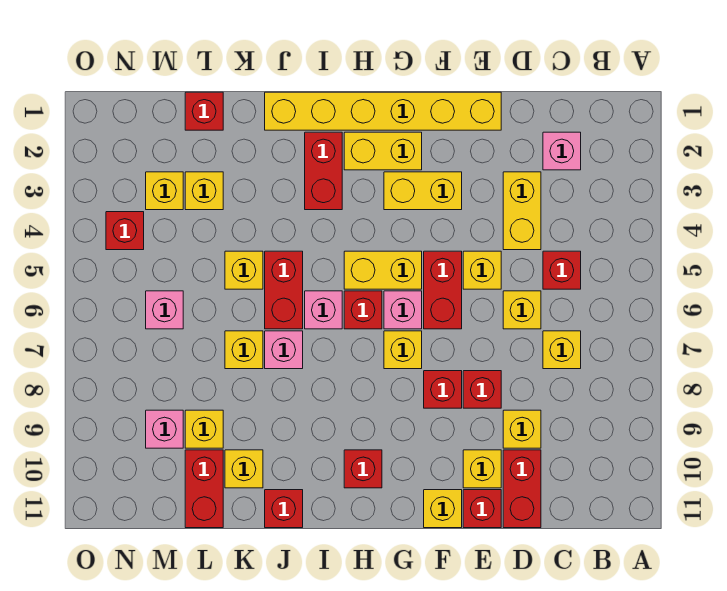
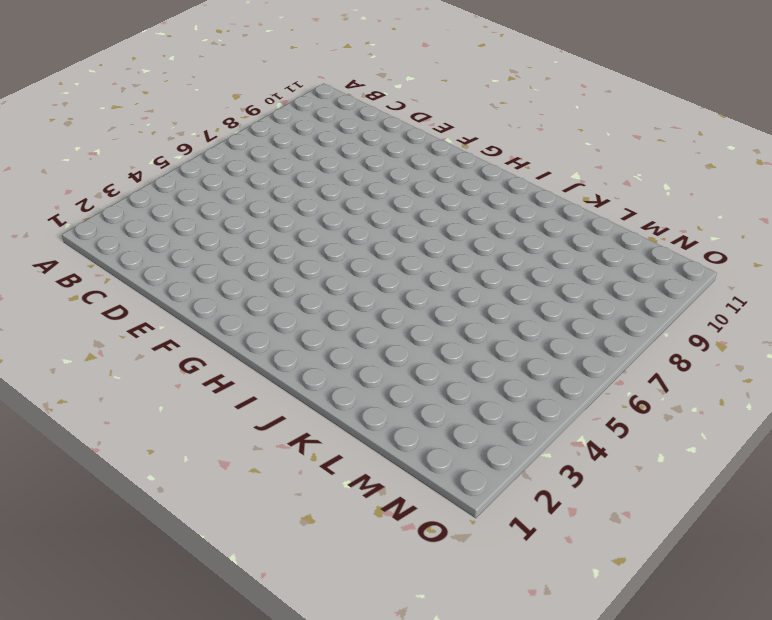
none -> pink brick C2 level 1
none -> red brick C5 level 1
none -> yellow brick C7 level 1
none -> yellow brick D3:D4 level 1

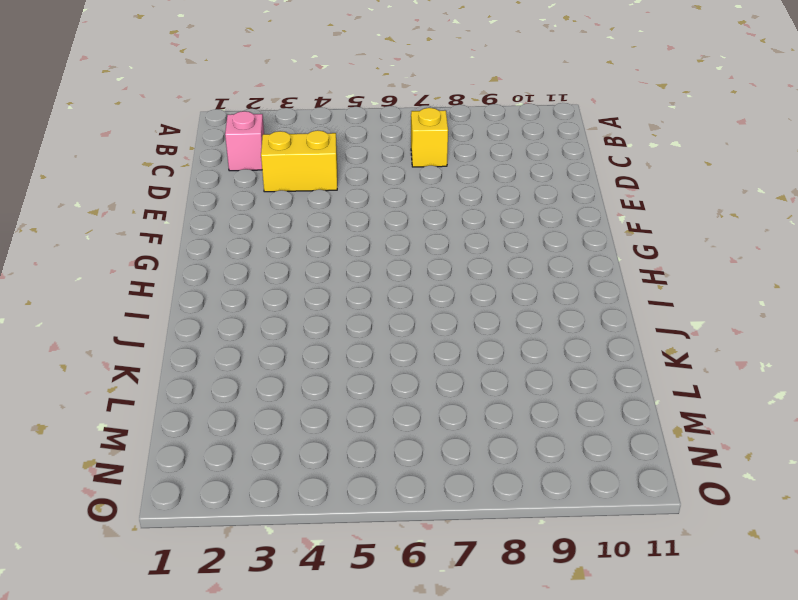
none -> red brick C5 level 1
none -> yellow brick D6 level 1
none -> yellow brick D9 level 1
none -> red brick D10:D11 level 1

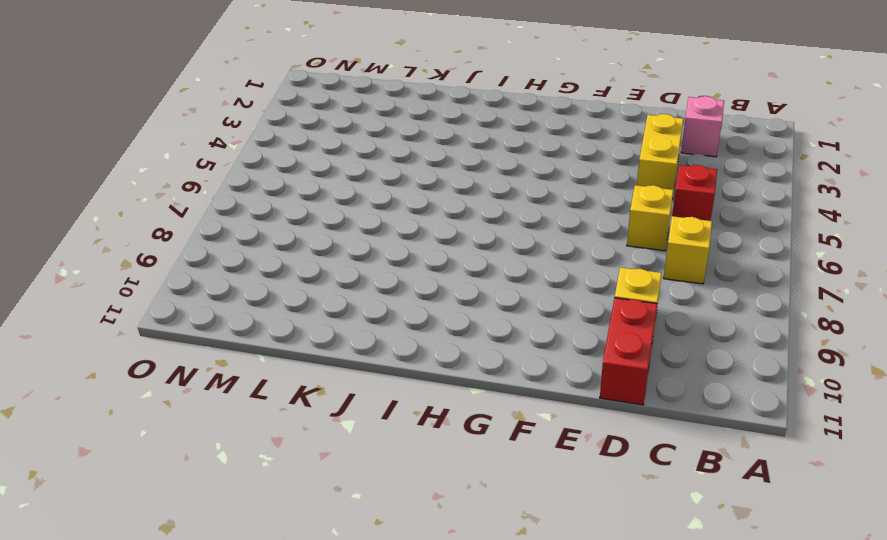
none -> yellow brick E1:J1 level 1
none -> yellow brick E5 level 1
none -> red brick E8 level 1
none -> yellow brick E10 level 1

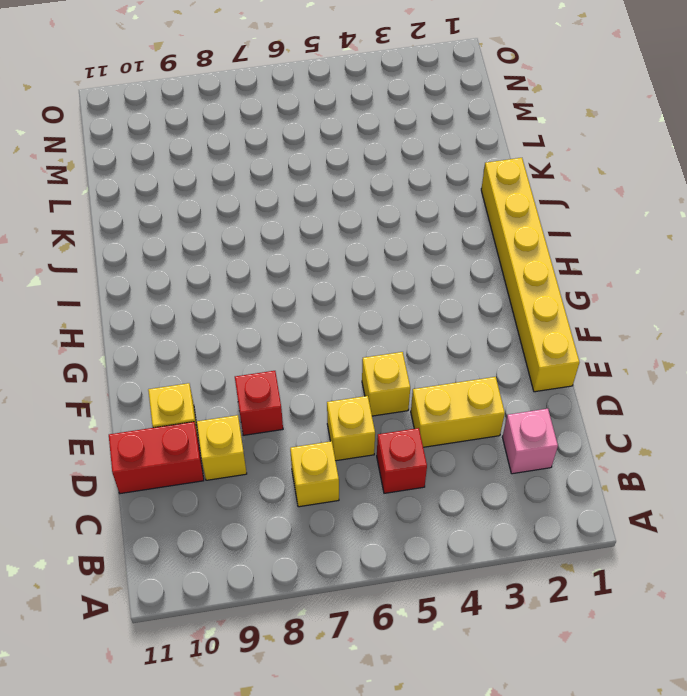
none -> red brick E11 level 1
none -> yellow brick F3:G3 level 1
none -> red brick F5:F6 level 1
none -> red brick F8 level 1

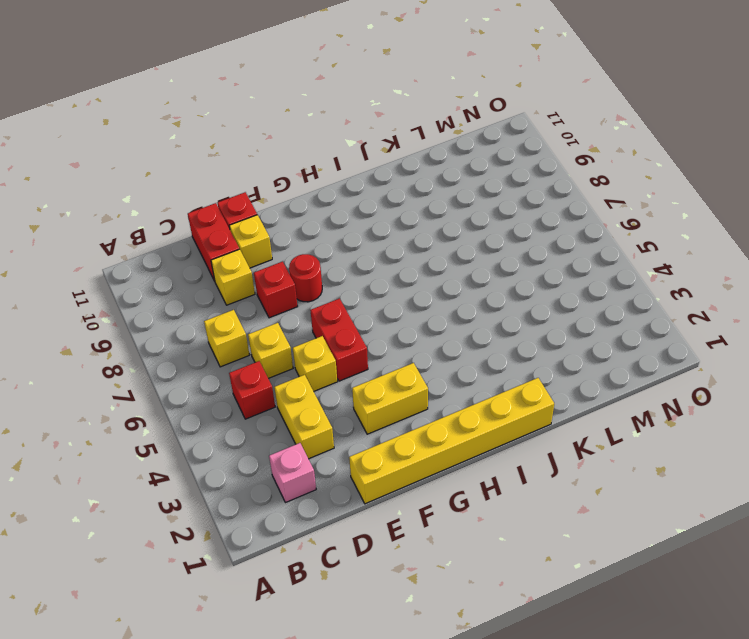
red round brick F8 level 1 -> red brick F8 level 1
none -> yellow brick F11 level 1
none -> yellow brick G2:H2 level 1
none -> yellow brick G5:H5 level 1
none -> pink brick G6 level 1

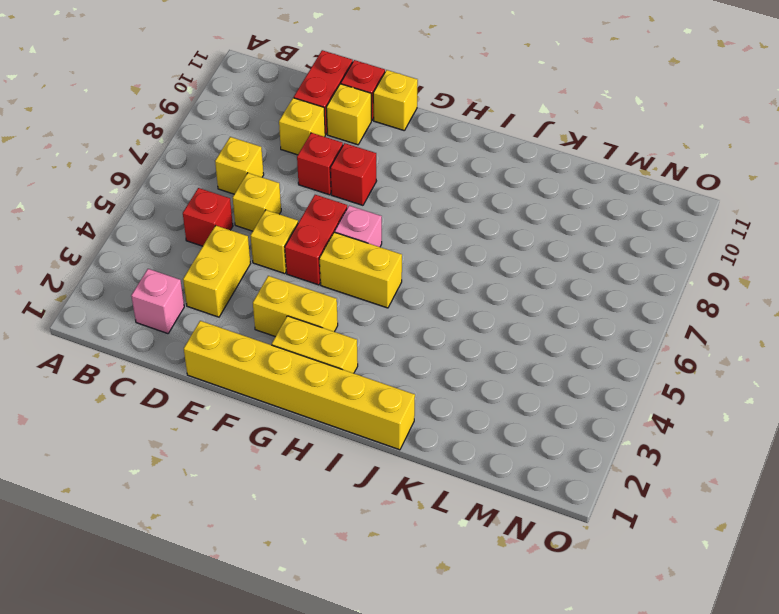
none -> yellow brick G7 level 1
none -> red brick H6 level 1
none -> red brick H10 level 1
none -> red brick I2:I3 level 1

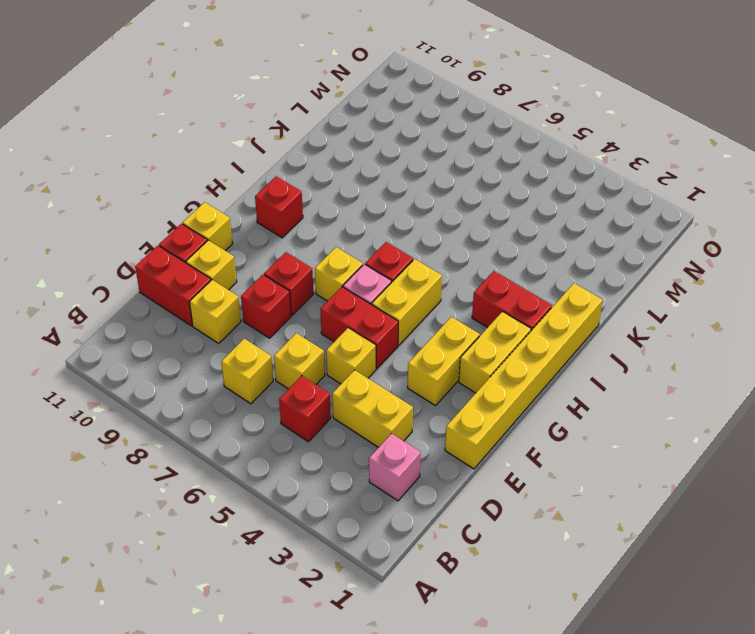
none -> pink brick I6 level 1
none -> red brick J5:J6 level 1
none -> pink brick J7 level 1
none -> red brick J11 level 1

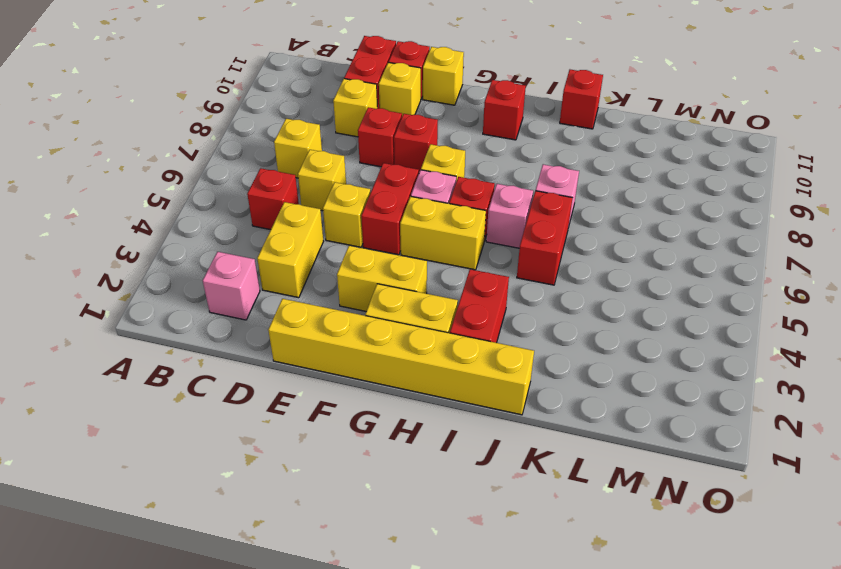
none -> yellow brick K5 level 1
none -> yellow brick K7 level 1
none -> yellow brick K10 level 1
none -> red brick L1 level 1

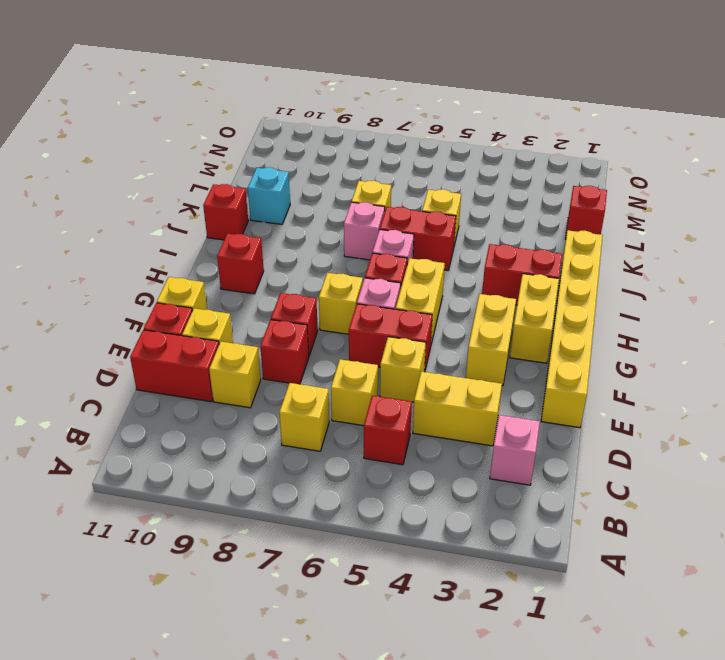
cyan brick K10 level 1 -> yellow brick K10 level 1
none -> yellow brick L3 level 1
none -> yellow brick L9 level 1
none -> red brick L10:L11 level 1
none -> yellow brick M3 level 1

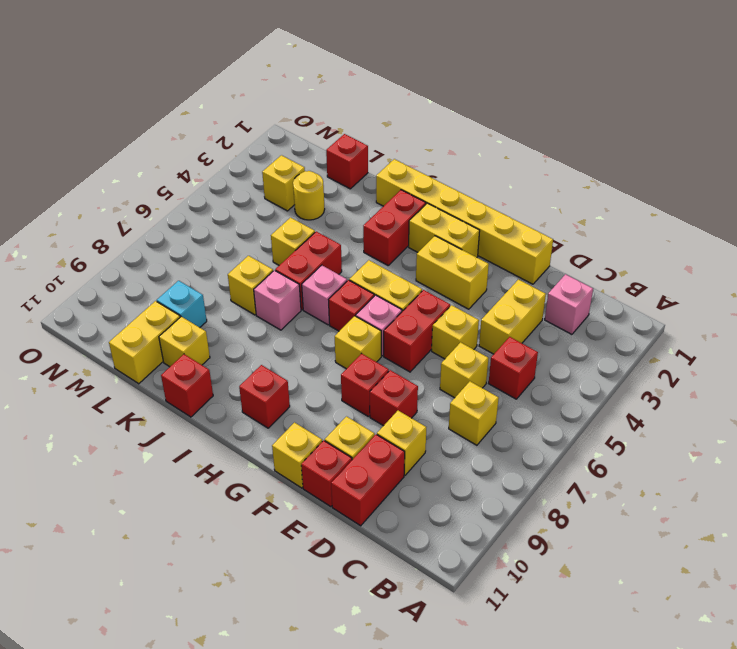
yellow round brick L3 level 1 -> yellow brick L3 level 1
cyan brick L9 level 1 -> yellow brick L9 level 1
yellow brick L10:L11 level 1 -> red brick L10:L11 level 1
none -> pink brick M6 level 1
none -> pink brick M9 level 1
none -> red brick N4 level 1

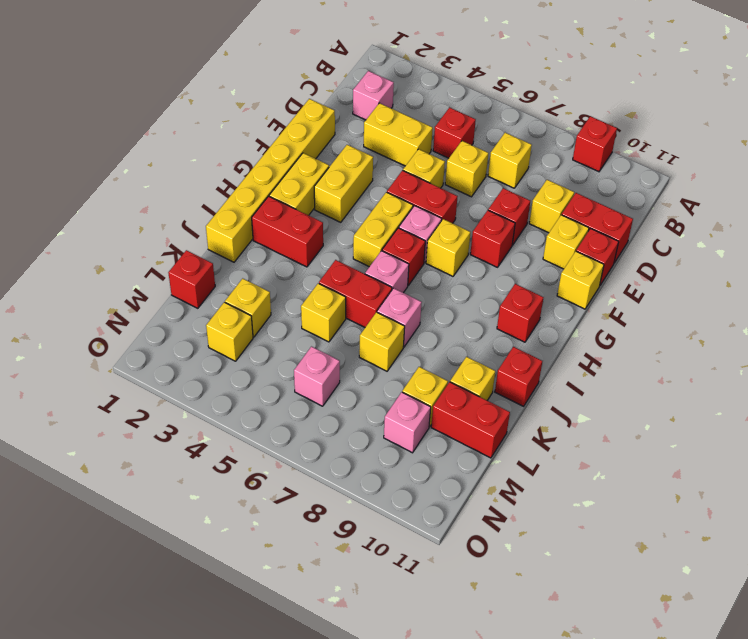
red brick A9 level 1 -> red brick N4 level 1

